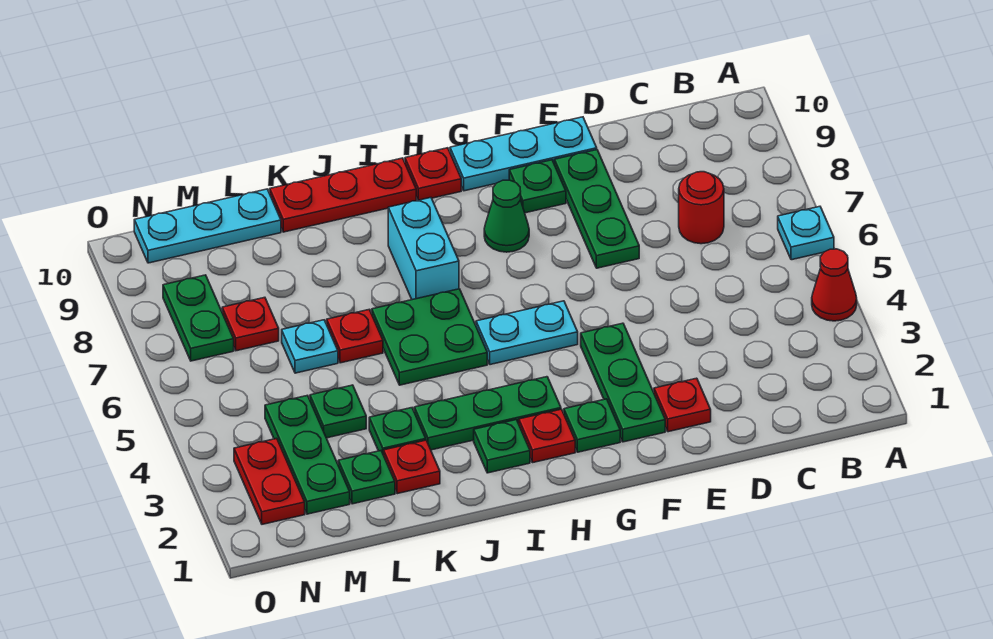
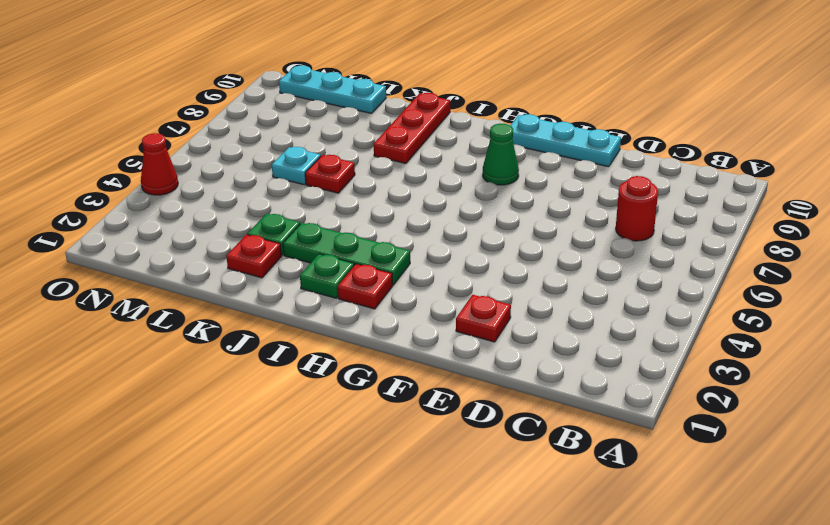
red plate J8:J10 level 1 -> red plate I10:K10 level 1
red cone O4 level 1 -> red cone A4 level 1
none -> cyan plate A6 level 1
none -> green plate E7:E9 level 1
none -> green plate F2:F4 level 1

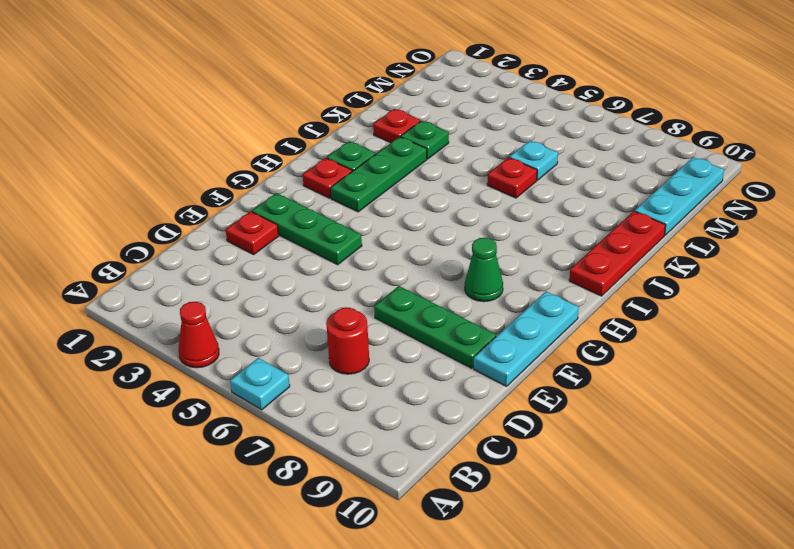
none -> green plate F9 level 1
none -> green plate G2 level 1
none -> cyan plate G5:H5 level 1

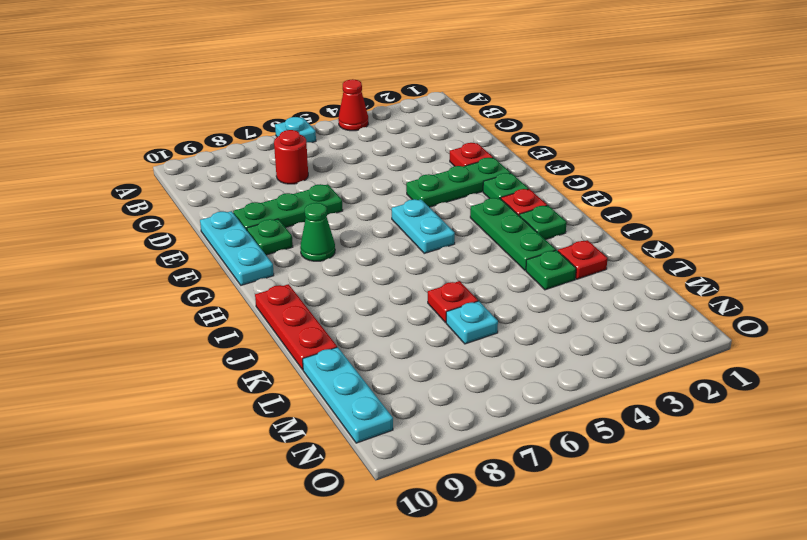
none -> red plate H10 level 1
none -> green plate I5:J6 level 1
none -> cyan brick I7:I8 level 1

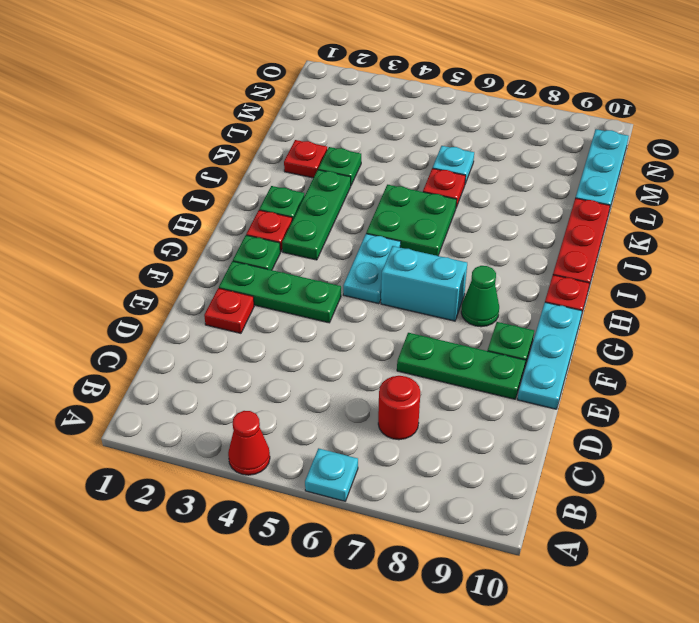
cyan brick G6:G7 level 1 -> cyan brick I7:I8 level 1
none -> green plate L2 level 1
none -> green plate L4 level 1
none -> green plate M2:M4 level 1

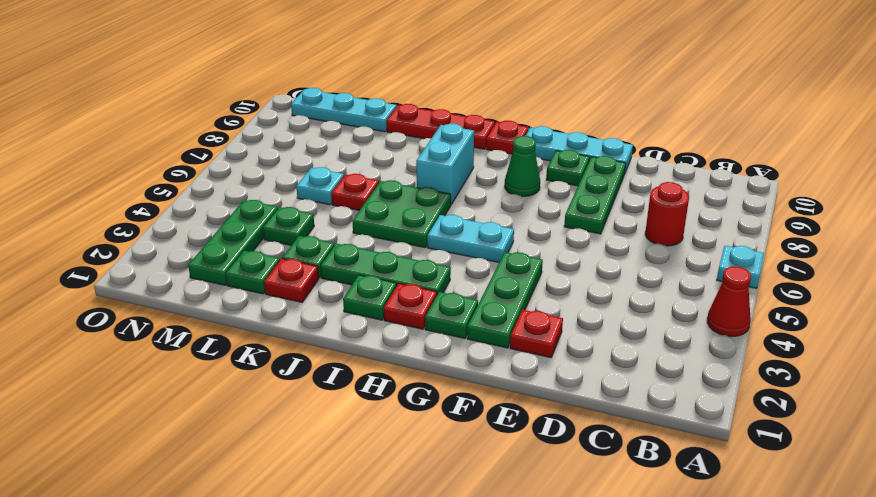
none -> red plate M7 level 1
none -> red plate N2:N3 level 1
none -> green plate N7:N8 level 1

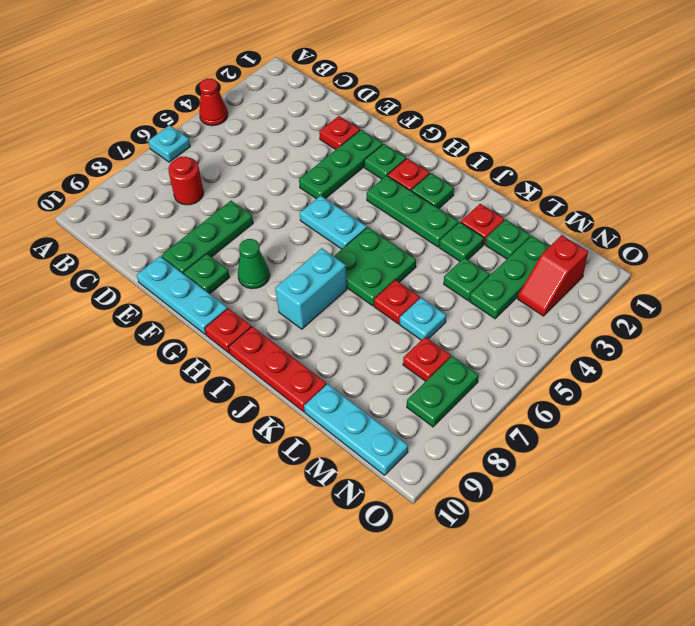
red slope N2:N3 level 1 top 2 -> red plate N2:N3 level 1

